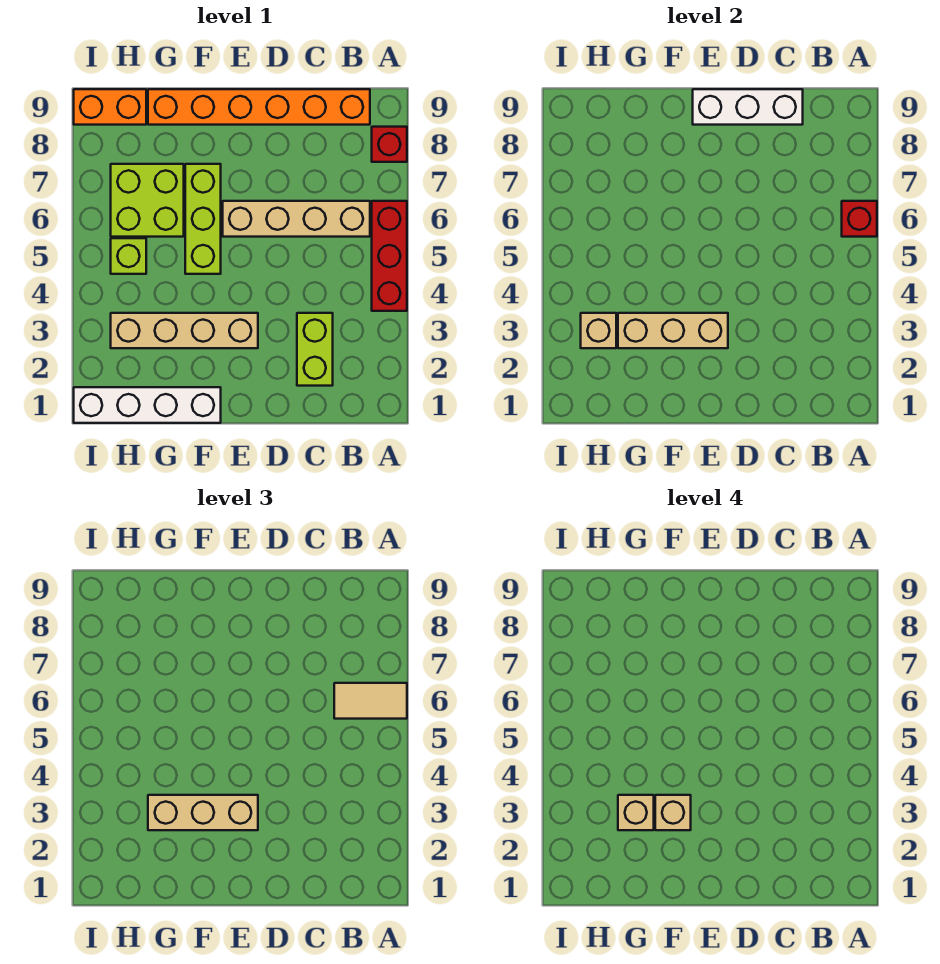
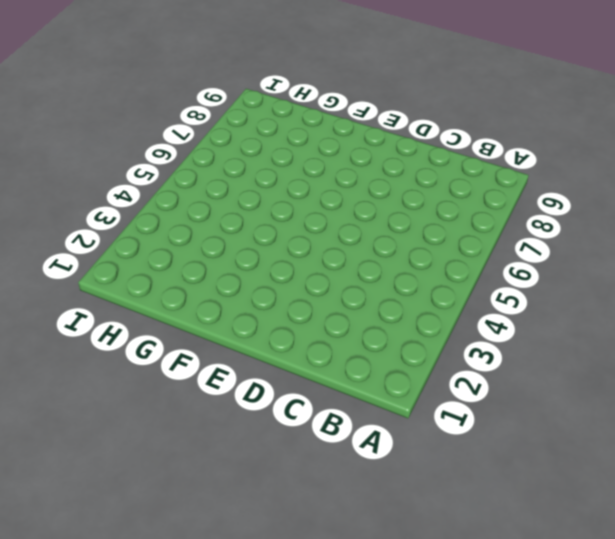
none -> red brick A4:A6 level 1
none -> red brick A8 level 1
none -> tan brick B6:E6 level 1

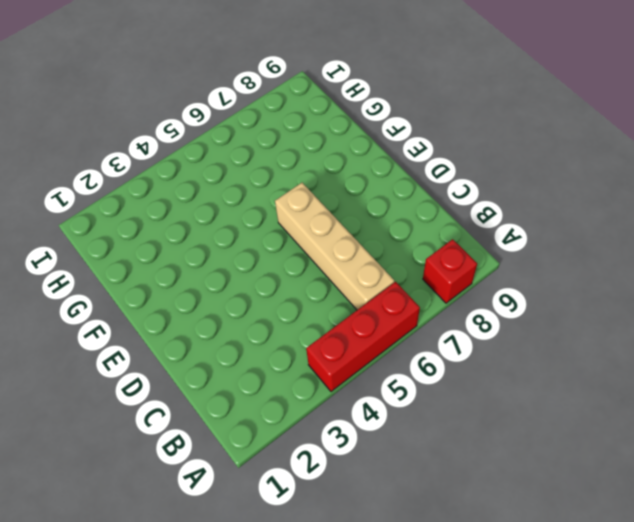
none -> orange brick B9:G9 level 1
none -> lime brick C2:C3 level 1
none -> tan brick E3:H3 level 1

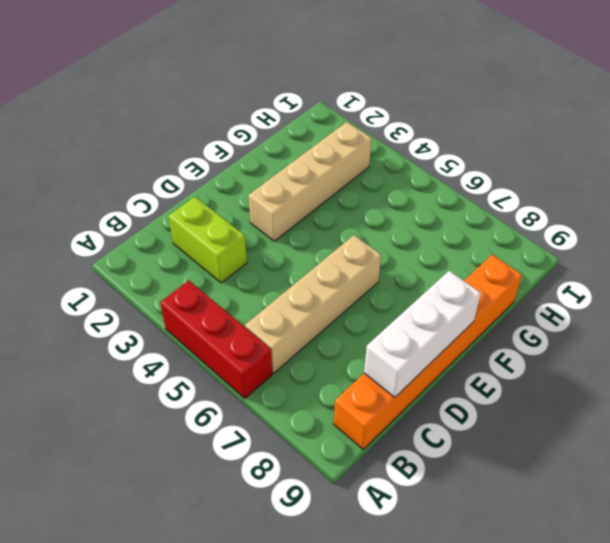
none -> red brick A8 level 1
none -> white brick F1:I1 level 1
none -> lime brick F5:F7 level 1

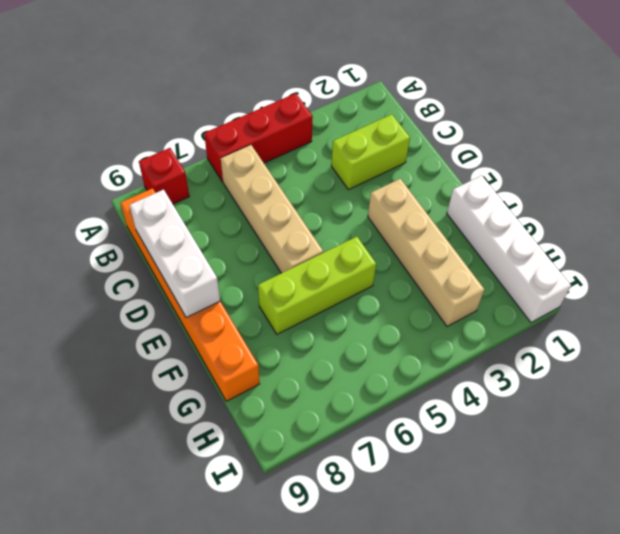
none -> lime brick G6:H7 level 1
none -> lime brick H5 level 1
none -> orange brick H9:I9 level 1

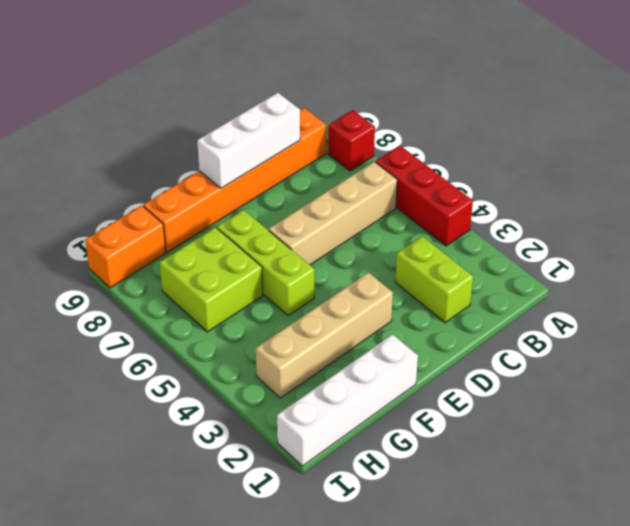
none -> lime brick H5 level 1
none -> red brick A6 level 2
none -> tan brick E3:G3 level 2

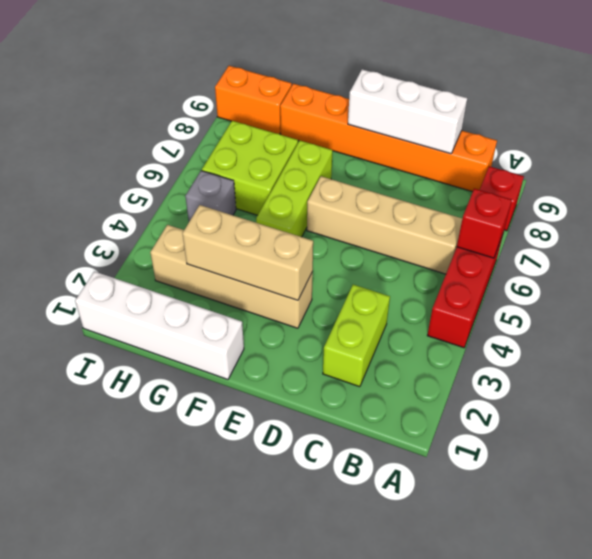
grey brick H5 level 1 -> lime brick H5 level 1
none -> tan brick H3 level 2
none -> tan tile A6:B6 level 3
none -> tan brick E3:G3 level 3

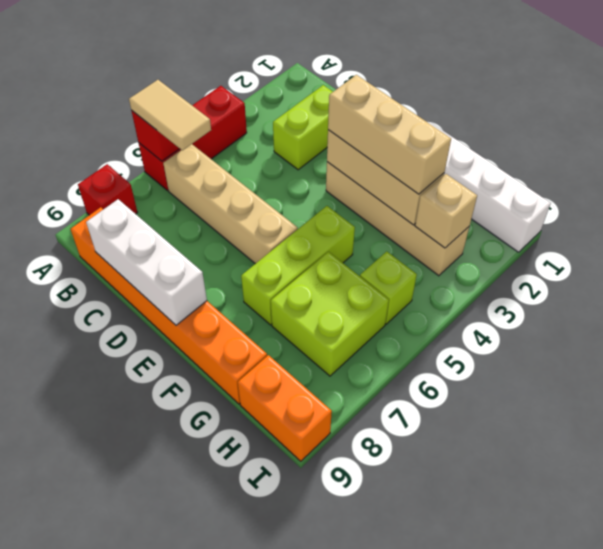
none -> tan brick F3 level 4
none -> tan brick G3 level 4

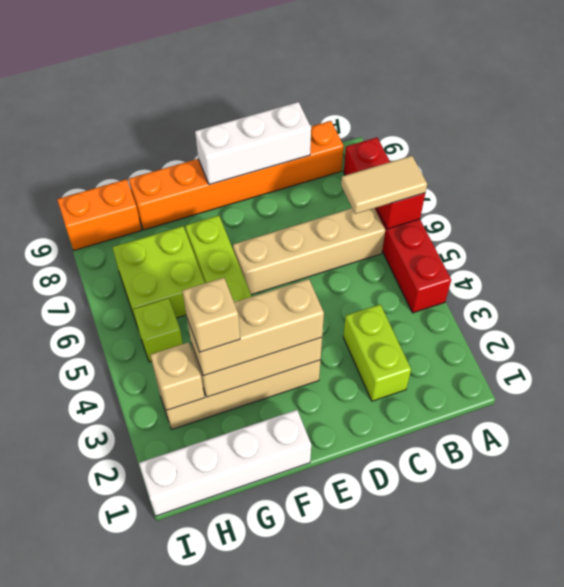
none -> tan brick F3 level 4

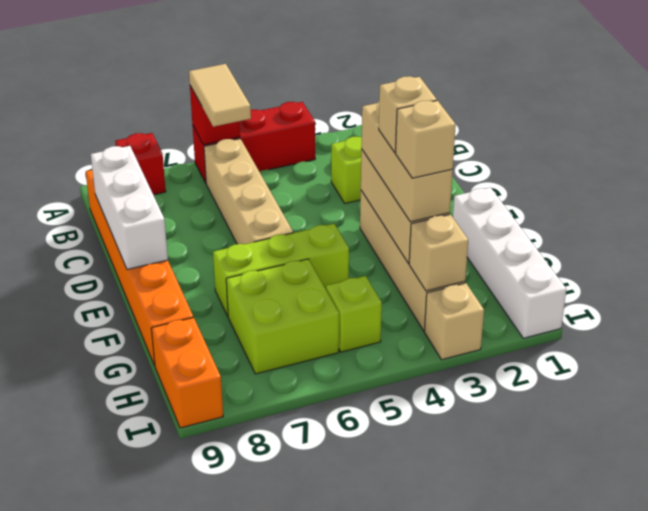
tan brick I3 level 1 -> none

